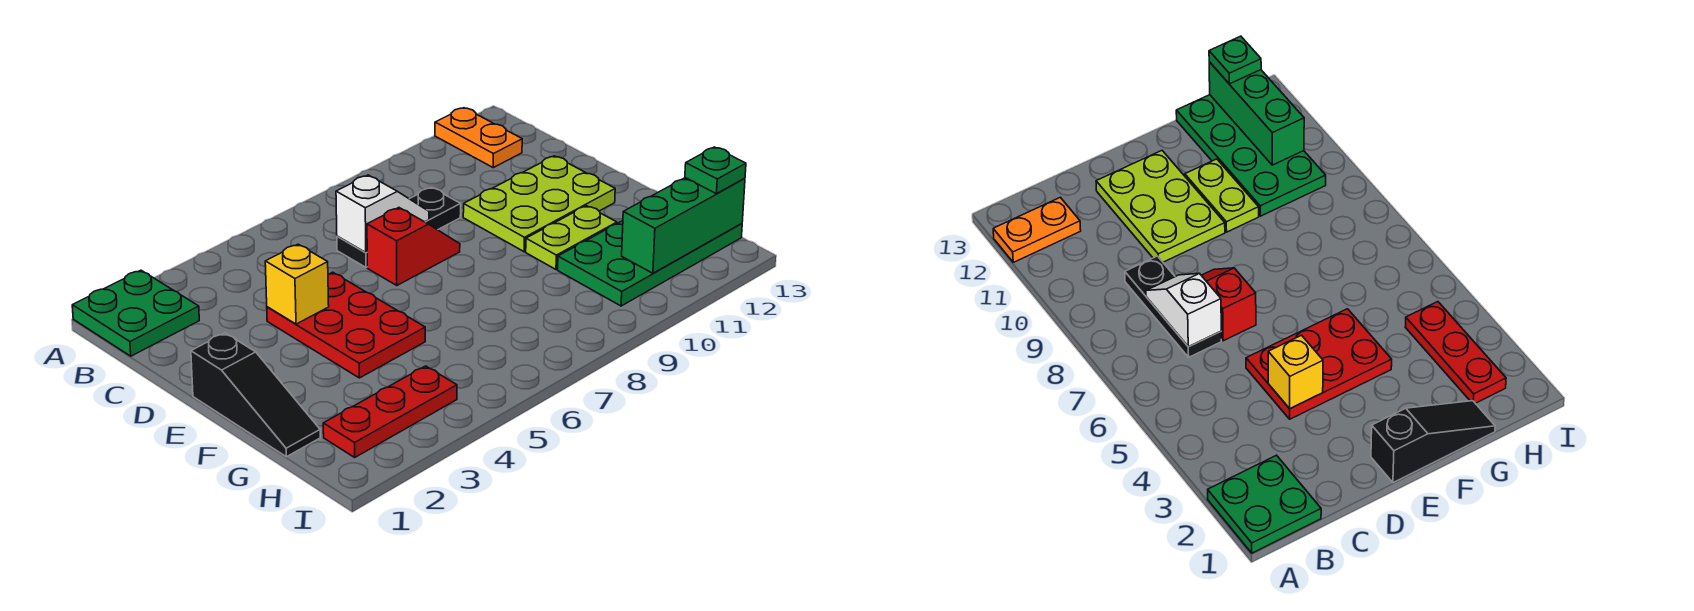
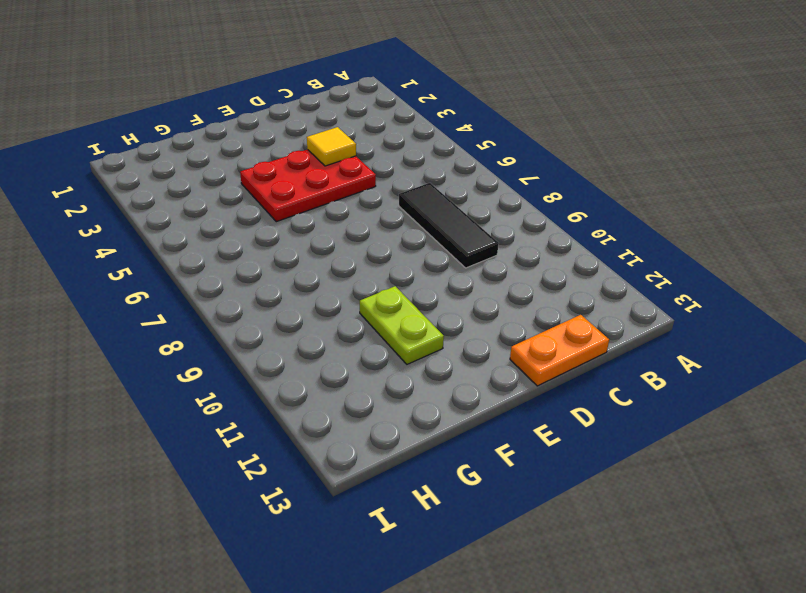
black tile C7:C9 level 1 -> black plate C7:C9 level 1
orange plate C13:D13 level 1 -> orange plate A12:B12 level 1
yellow tile D4 level 2 -> yellow brick D4 level 2
none -> green plate A1:B2 level 1
none -> red slope D7:D8 level 1 top 7
none -> lime plate D10:E12 level 1

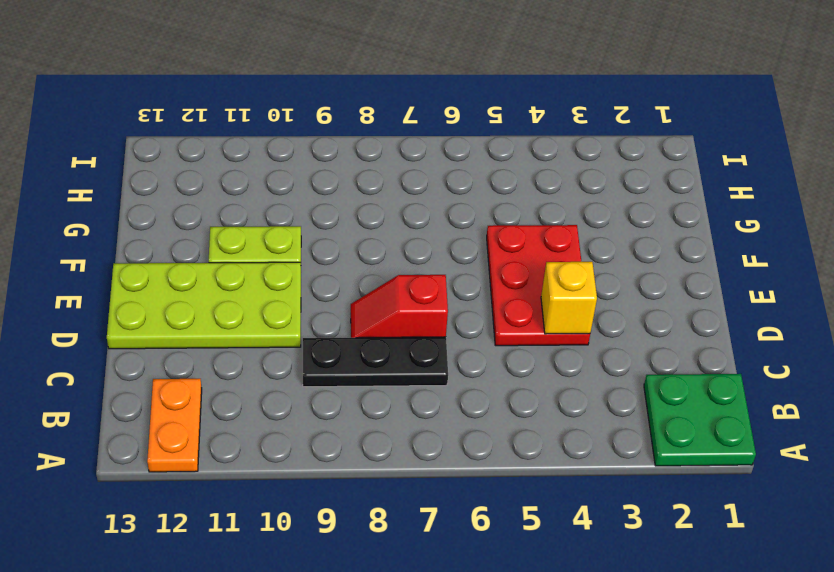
lime plate D10:E13 level 1 -> lime plate D10:E12 level 1
none -> black slope E1:G1 level 1 top E
none -> green plate G10:H13 level 1
none -> red plate H2:H4 level 1

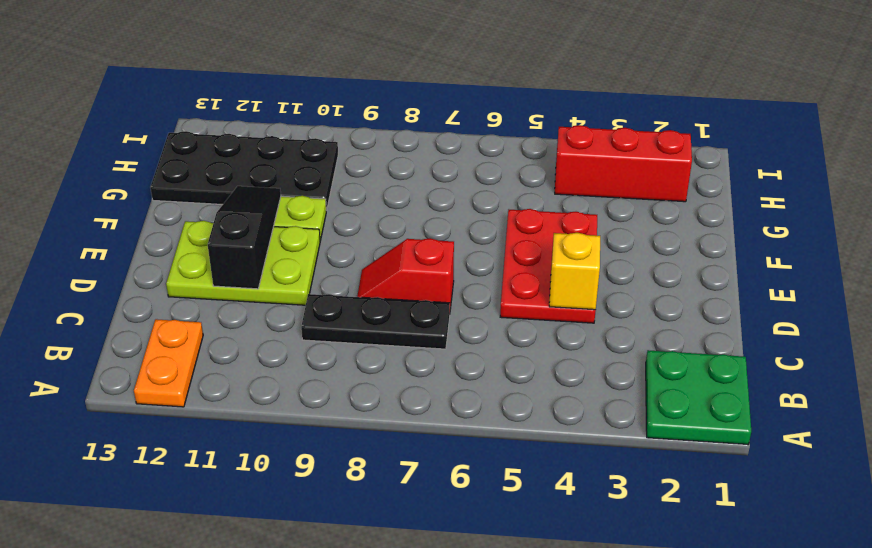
black slope D11:F11 level 2 top D -> black slope E1:G1 level 1 top E
black plate G10:H13 level 1 -> green plate G10:H13 level 1
red brick H2:H4 level 1 -> red plate H2:H4 level 1
none -> white slope C7:C8 level 2 top 7
none -> green brick H11:H13 level 2
none -> green plate H13 level 3

